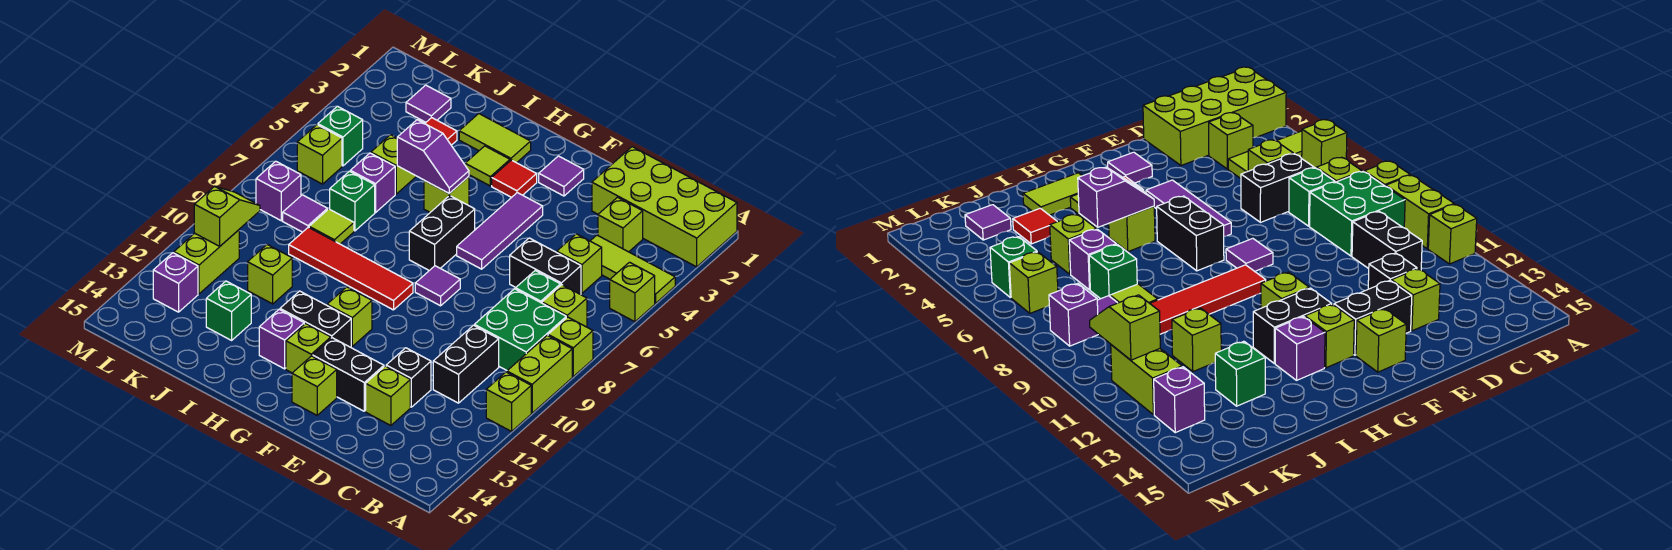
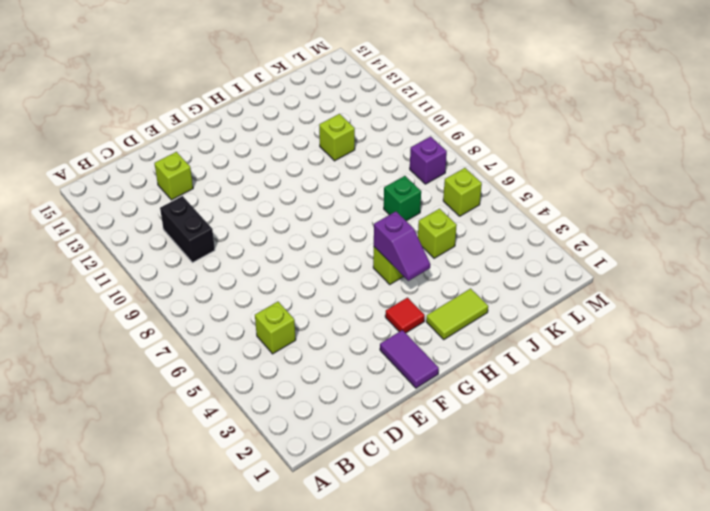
purple tile F1:F2 level 1 -> purple tile F2 level 1
purple slope H4:H5 level 2 top 5 -> purple slope H5:I5 level 2 top I
none -> lime brick A1:D2 level 1
none -> lime tile A4:C4 level 1
none -> lime brick A5 level 1
none -> lime brick A8 level 1

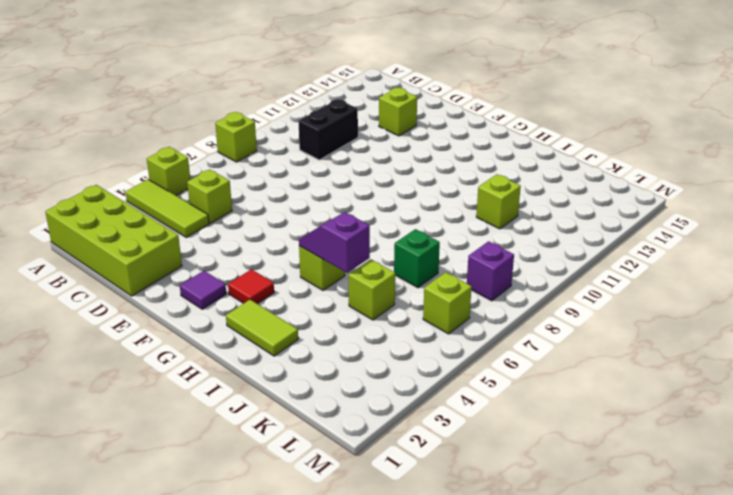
none -> lime brick A9:A10 level 1
none -> lime brick A11 level 1
none -> lime brick B7 level 1
none -> green brick B8:C9 level 1

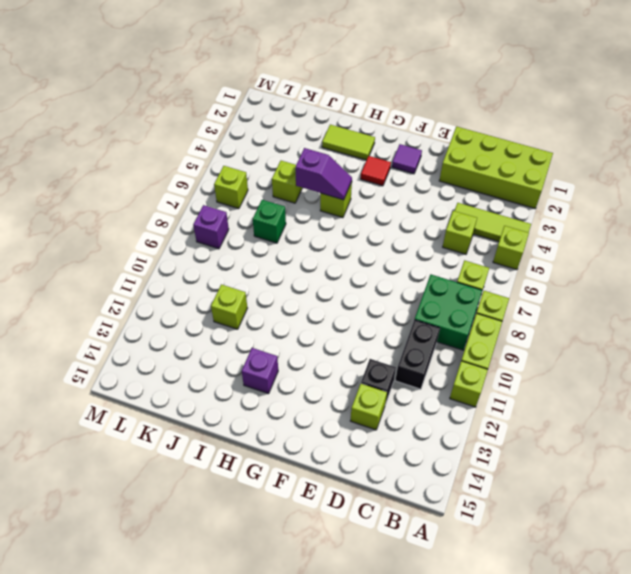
none -> lime brick C3 level 1
none -> black brick C6:D6 level 1
none -> green brick C7 level 1
none -> black brick E13:F13 level 1

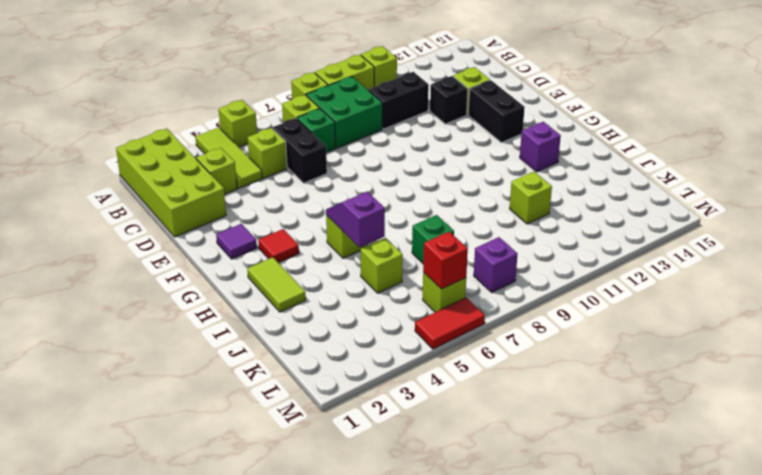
red brick L6 level 2 -> none
red tile M5:M6 level 1 -> none
none -> purple tile F4:F6 level 1
none -> purple tile F8 level 1
none -> lime brick F14 level 1
none -> black brick G6:G7 level 1

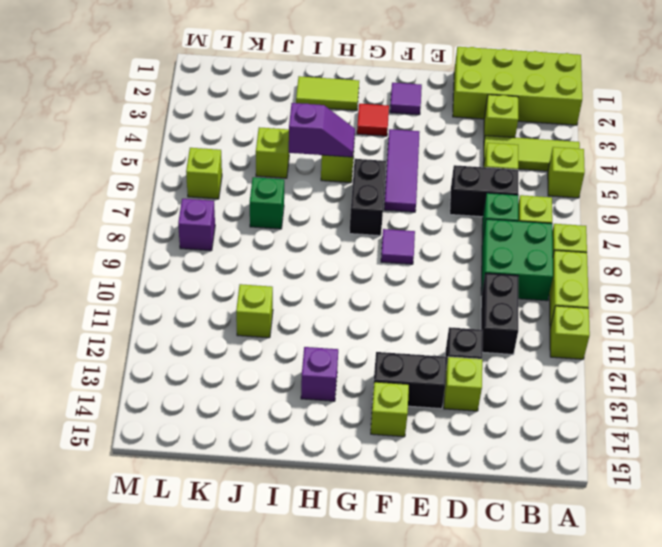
none -> red tile G9:J9 level 1
none -> lime brick G11 level 1
none -> black brick G12:H12 level 1
none -> lime brick G13 level 1

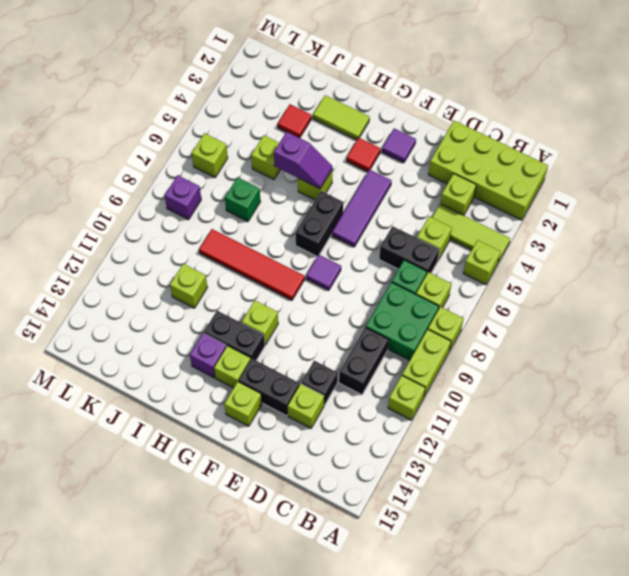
none -> lime tile H3 level 1
none -> purple brick J6 level 1
none -> lime tile J8 level 1
none -> green brick J13 level 1

